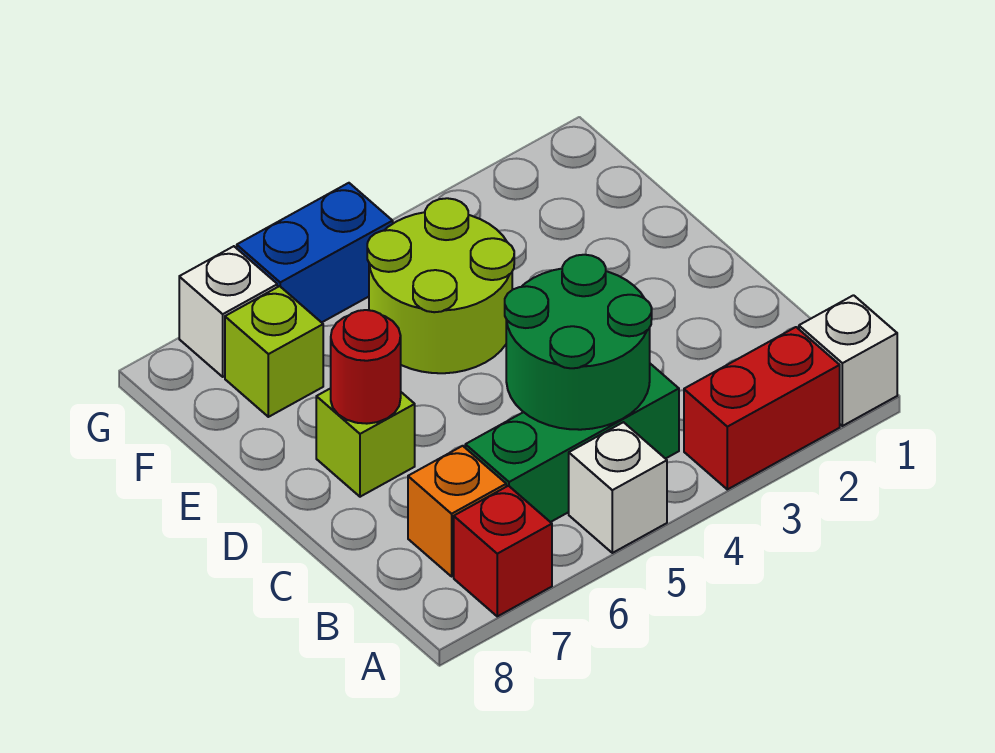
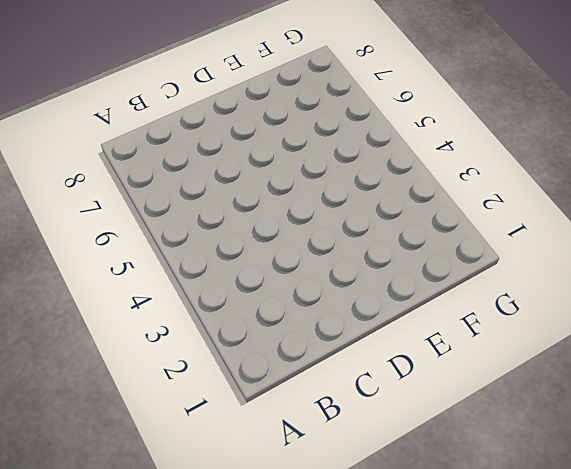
none -> white brick A1 level 1
none -> red brick A2:A3 level 1
none -> white brick A5 level 1

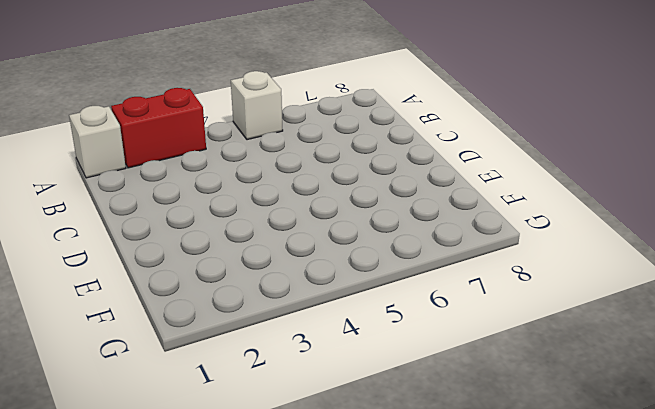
none -> red brick A7 level 1
none -> green brick B4:B6 level 1
none -> orange brick B7 level 1

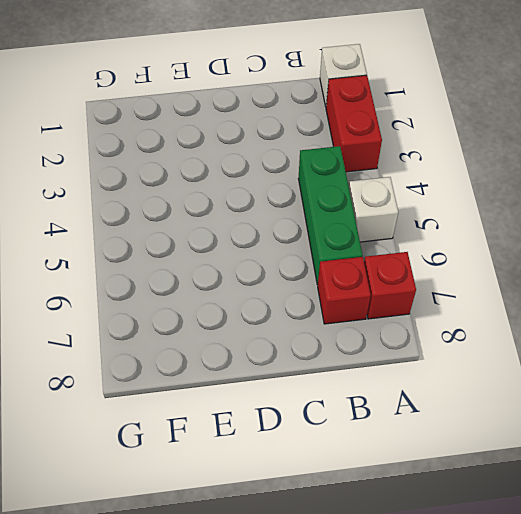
red brick B7 level 1 -> orange brick B7 level 1
none -> lime brick D7 level 1
none -> lime round brick E4:F5 level 1
none -> lime brick F7 level 1

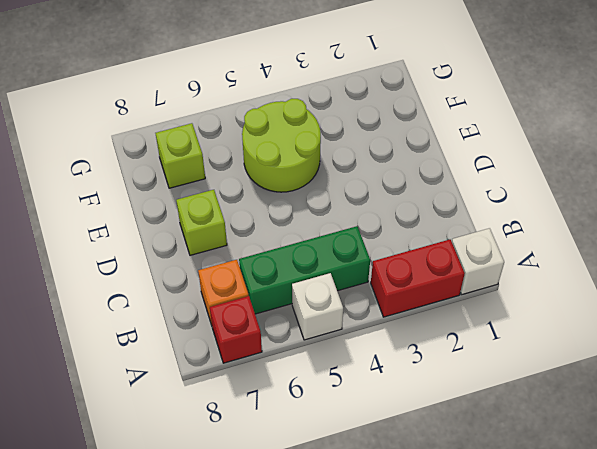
none -> blue brick G5:G6 level 1
none -> white brick G7 level 1
none -> green round brick B4:C5 level 2

